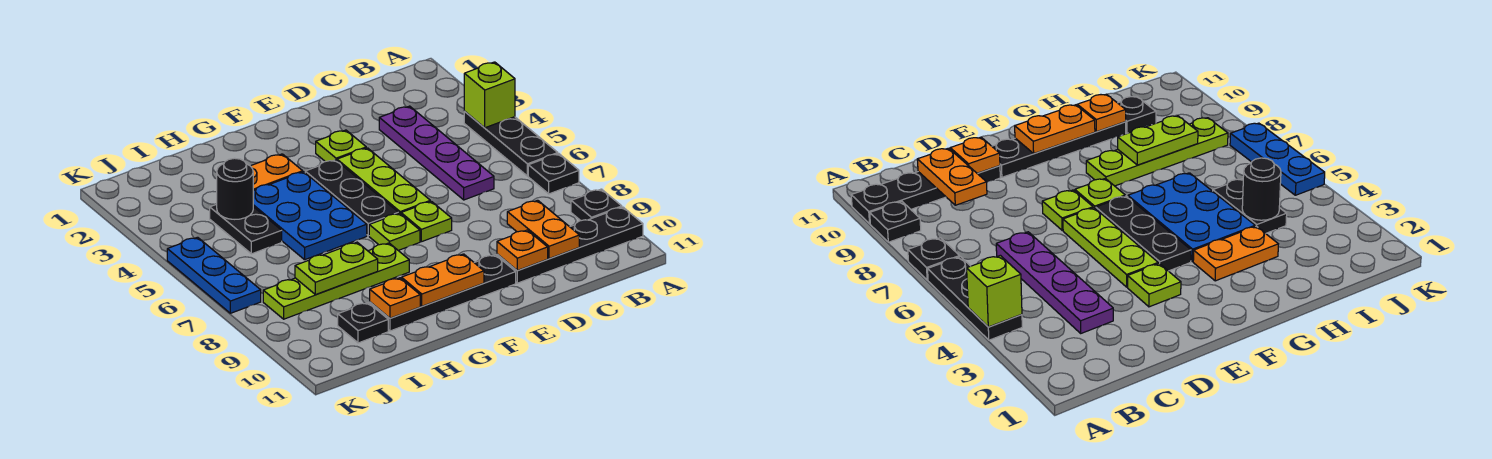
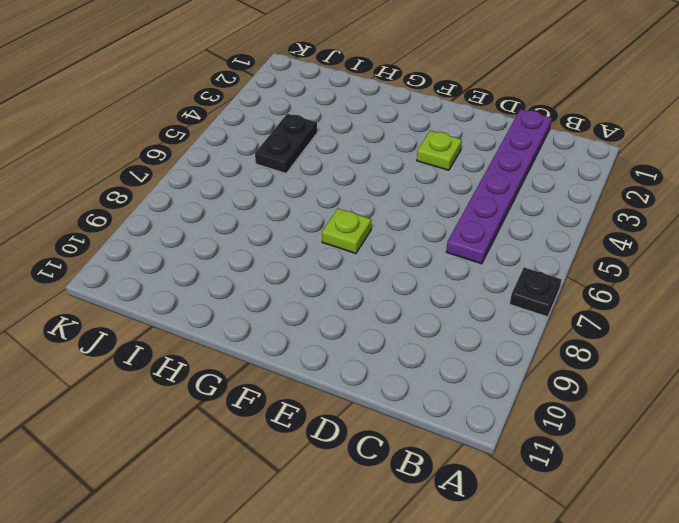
purple plate C1:C6 level 1 -> purple plate C3:C6 level 1
none -> black plate A4:A6 level 1
none -> black plate A9 level 1
none -> black plate A10:D10 level 1

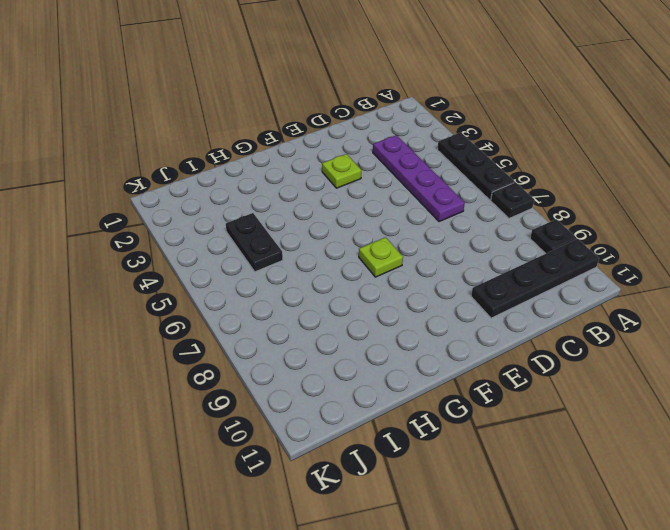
none -> lime plate E4:E6 level 1
none -> lime plate E7 level 1
none -> black plate E10:H10 level 1

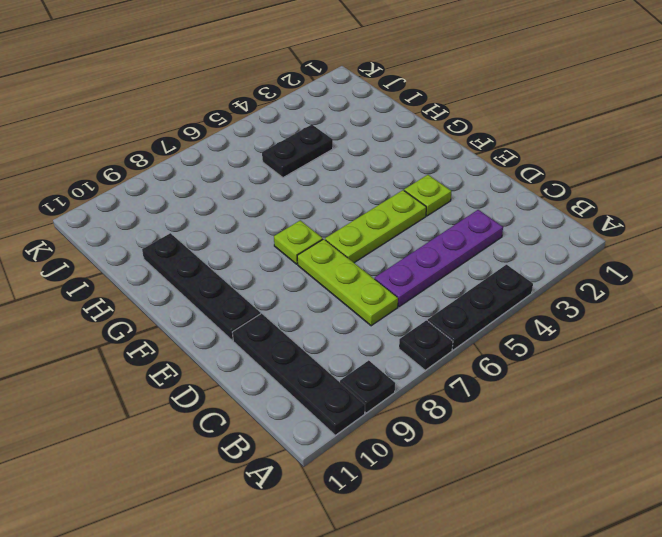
lime plate C7:E7 level 1 -> lime plate E7 level 1
none -> black plate F4:F6 level 1
none -> orange plate G3:H3 level 1
none -> blue plate G4:H6 level 1

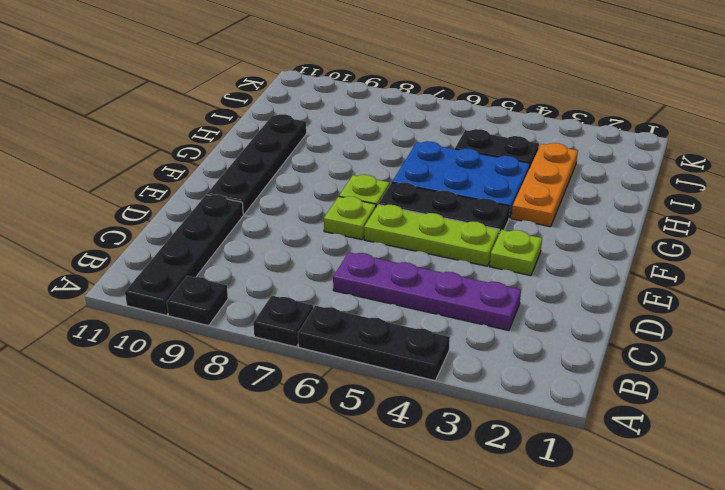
orange plate G3:I3 level 1 -> orange plate G3:H3 level 1
none -> lime plate G8:J8 level 1
none -> black plate I10 level 1
none -> blue plate K5:K7 level 1

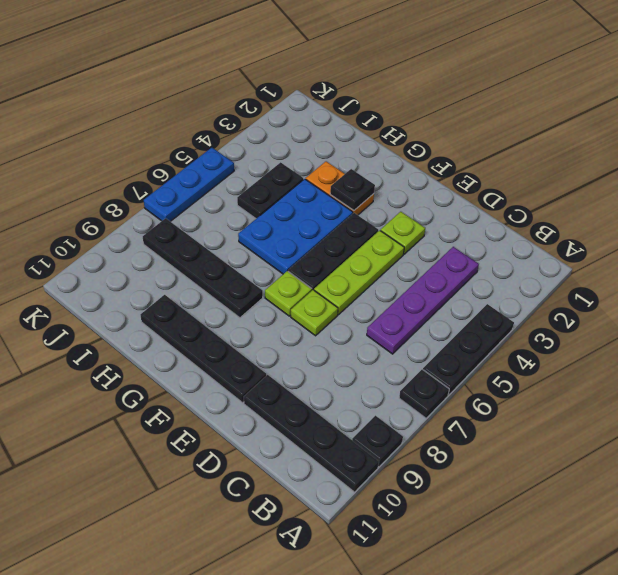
black plate G3 level 2 -> black plate I10 level 1
black plate G8:J8 level 1 -> lime plate G8:J8 level 1
none -> lime brick A4 level 2
none -> orange plate C9:C10 level 2
none -> orange plate D10 level 2

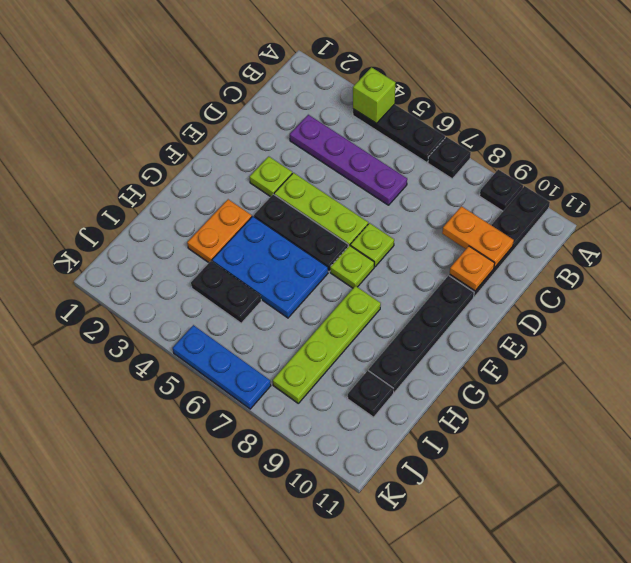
none -> orange plate F10:G10 level 2
none -> lime plate H8:I8 level 2
none -> orange plate H10 level 2

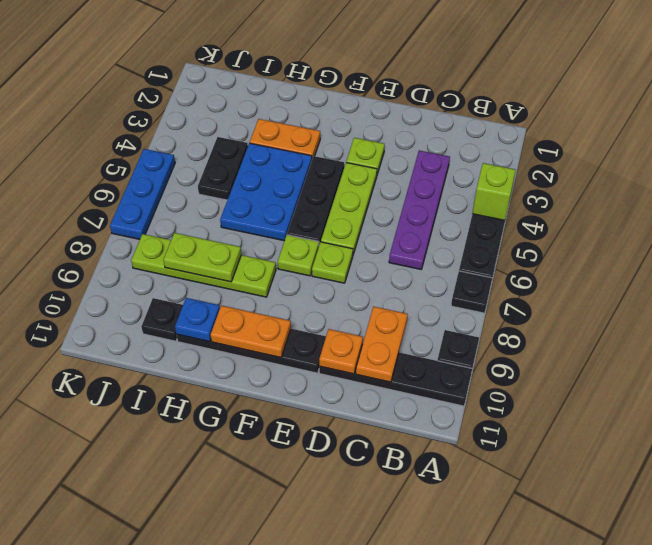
blue plate H10 level 2 -> orange plate H10 level 2
none -> black round brick I4 level 2

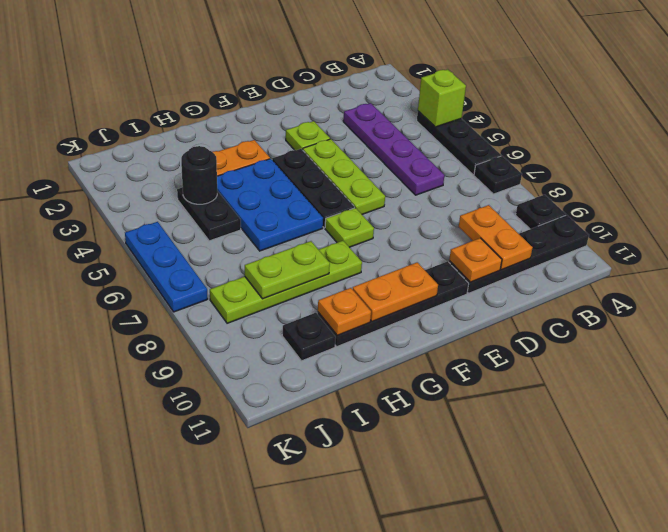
none -> lime plate E7 level 1

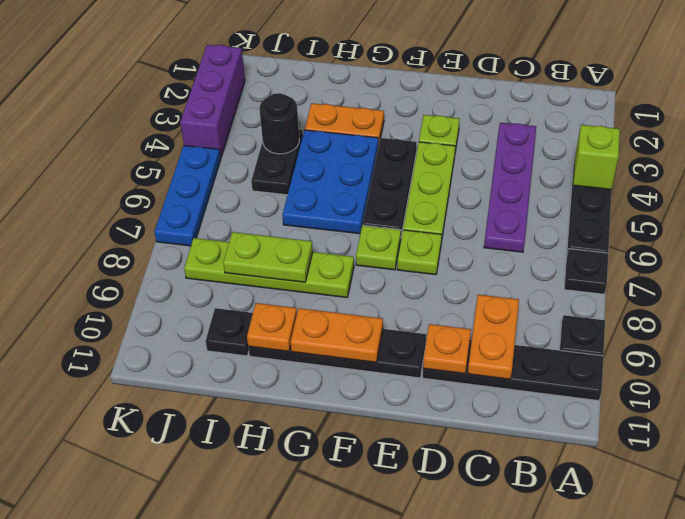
purple brick K2:K4 level 1 -> none

